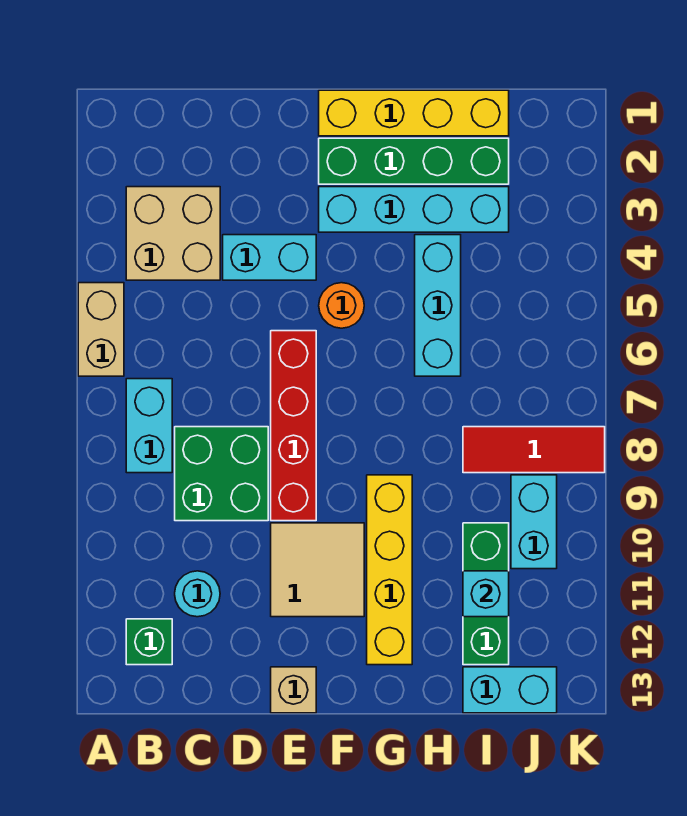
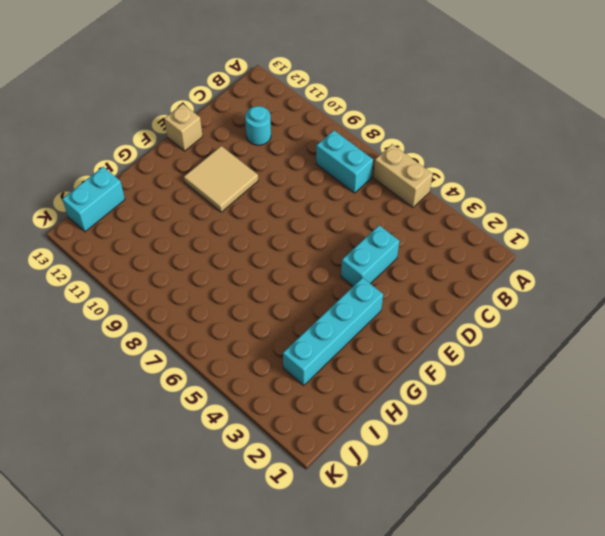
none -> tan brick B3:C4 level 1
none -> green brick B12 level 1
none -> green brick C8:D9 level 1

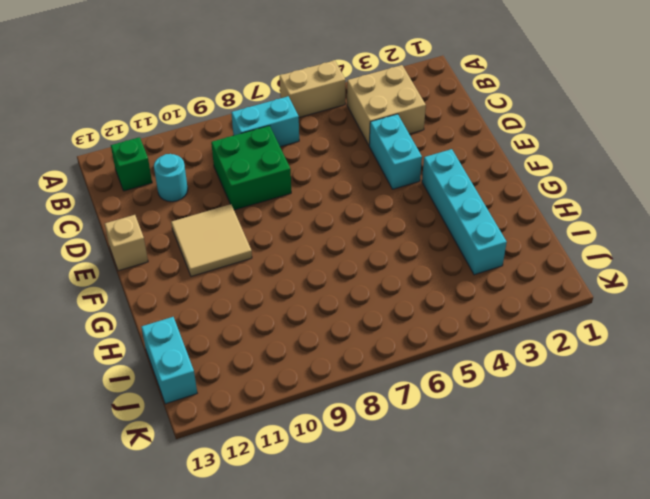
none -> red brick E6:E9 level 1
none -> yellow brick F1:I1 level 1
none -> green brick F2:I2 level 1

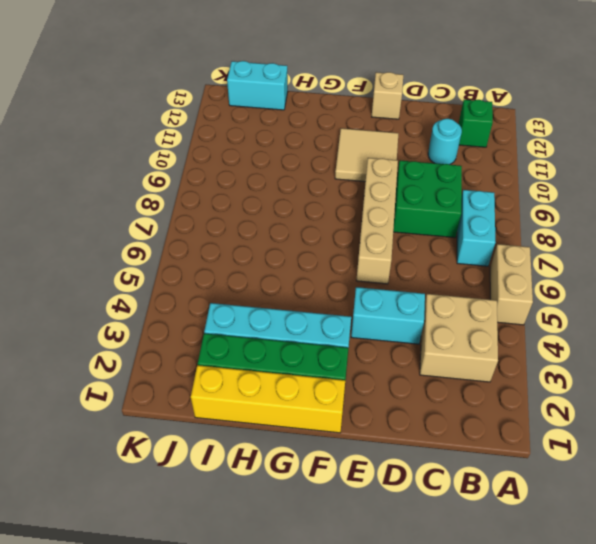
tan brick E6:E9 level 1 -> red brick E6:E9 level 1
none -> orange round brick F5 level 1
none -> yellow brick G9:G12 level 1
none -> cyan brick H4:H6 level 1

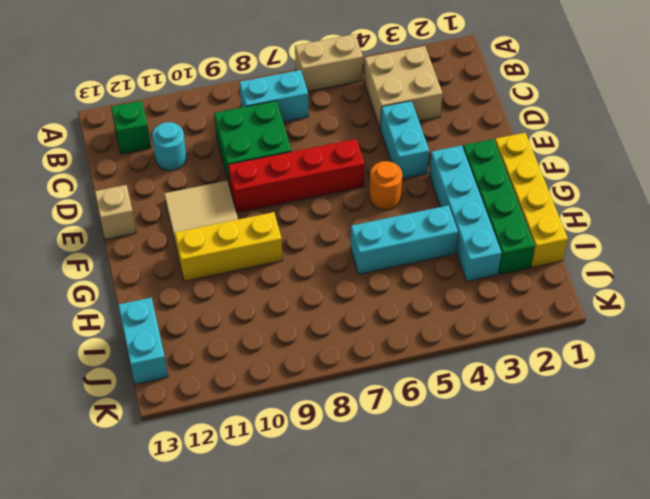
yellow brick G9:G11 level 1 -> yellow brick G9:G12 level 1
none -> red tile I8:K8 level 1
none -> green brick I10:I12 level 1
none -> cyan brick J9:J10 level 1

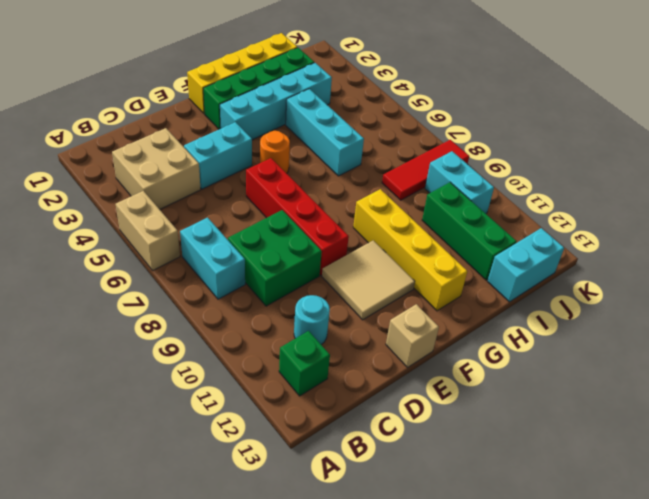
none -> cyan brick I11 level 2

